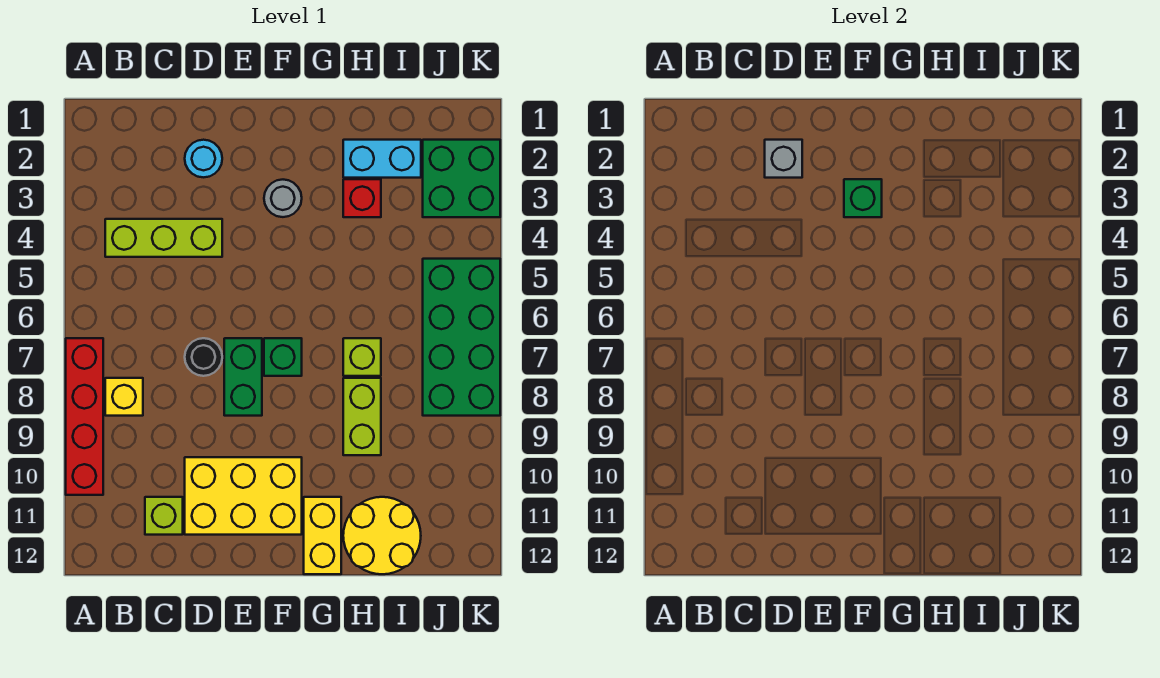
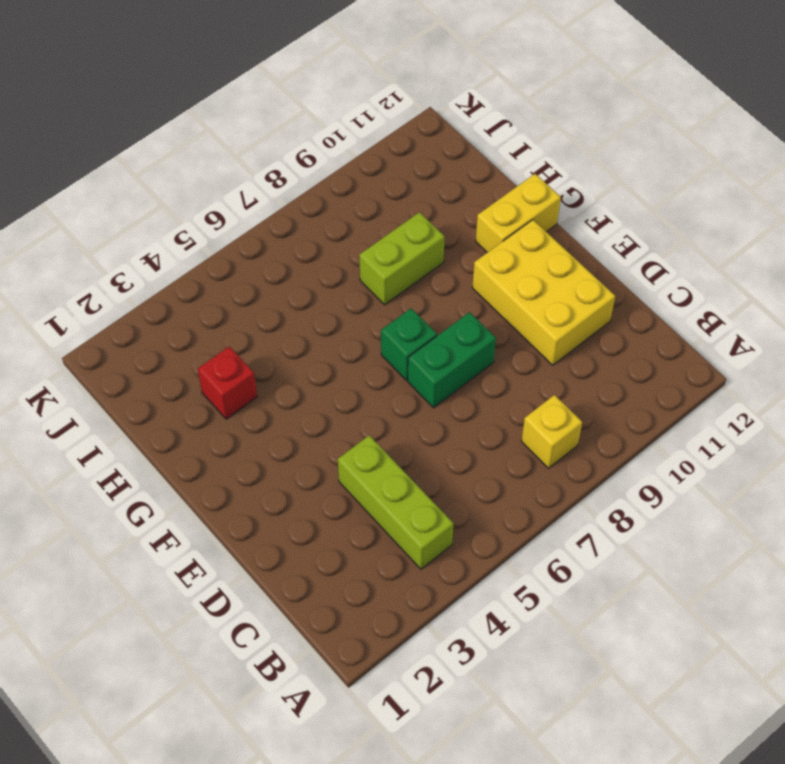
none -> red brick A7:A10 level 1
none -> lime brick C11 level 1
none -> cyan round brick D2 level 1

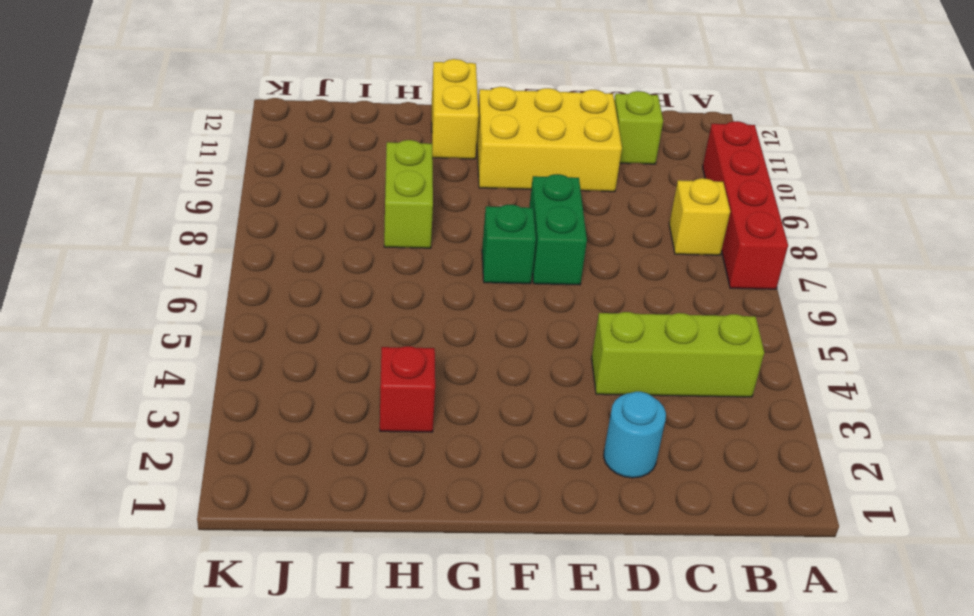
none -> black round brick D7 level 1
none -> grey round brick F3 level 1
none -> cyan brick H2:I2 level 1

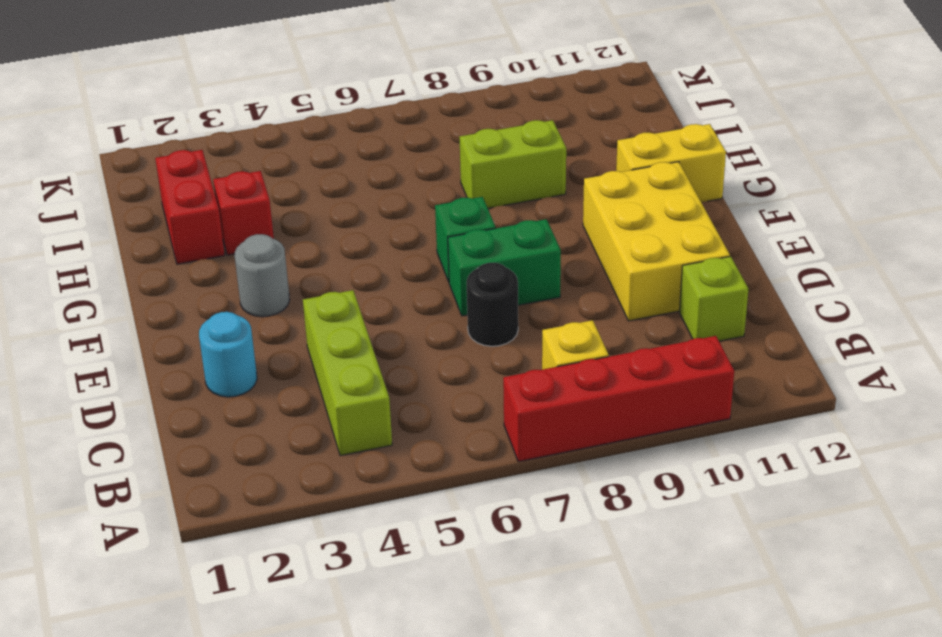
red brick H2:I2 level 1 -> cyan brick H2:I2 level 1
none -> lime brick H7 level 1
none -> yellow round brick H11:I12 level 1
none -> green brick J2:K3 level 1

